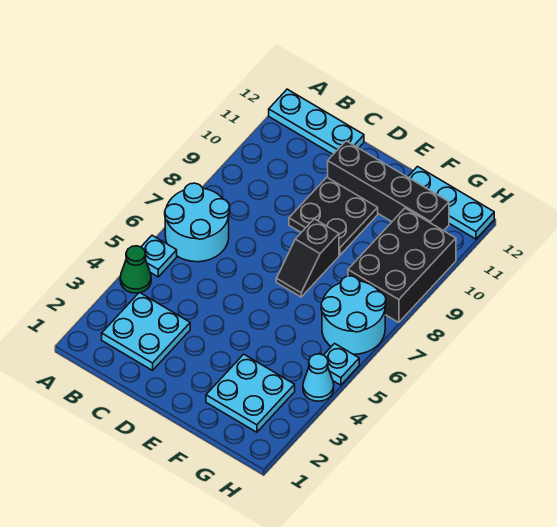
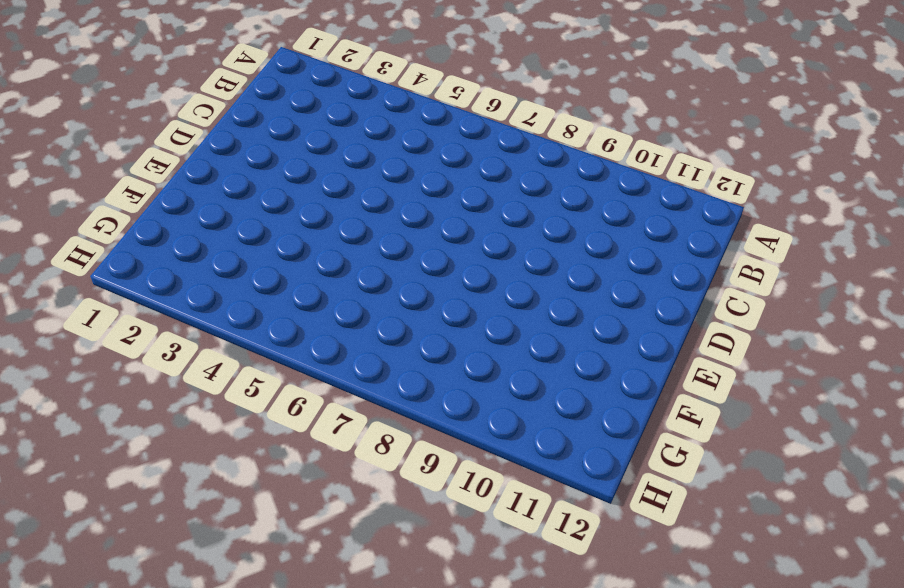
none -> green cone A4 level 1
none -> cyan plate A5 level 1
none -> cyan round brick A6:B7 level 1

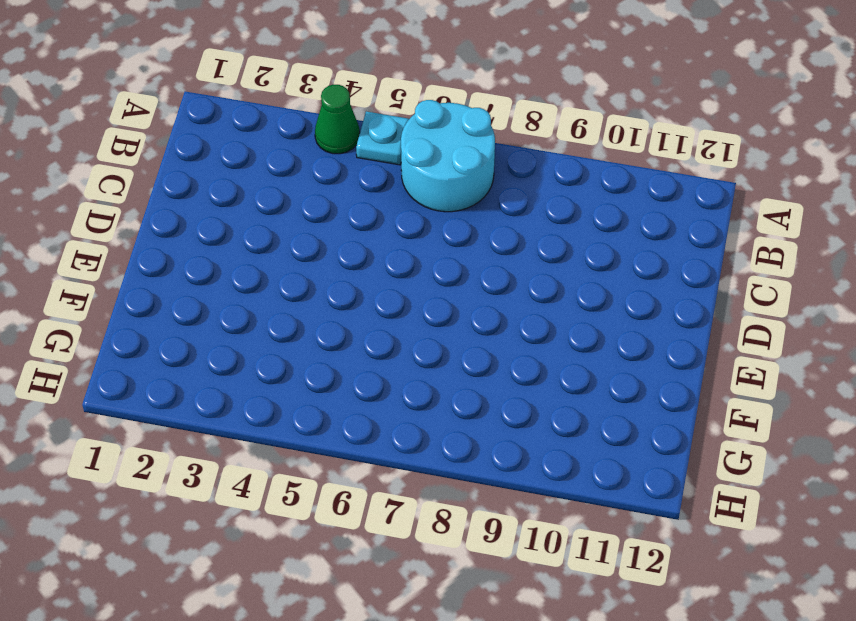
none -> cyan plate A12:C12 level 1
none -> cyan plate B2:C3 level 1
none -> black plate D9:E10 level 1

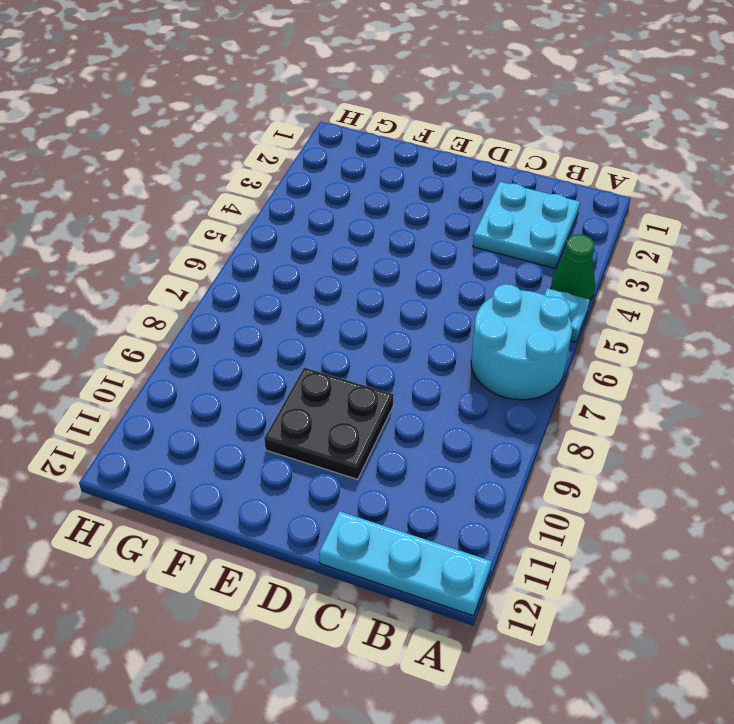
none -> black brick D11:G11 level 1
none -> black slope E7:E8 level 1 top 8
none -> cyan plate F2:G3 level 1

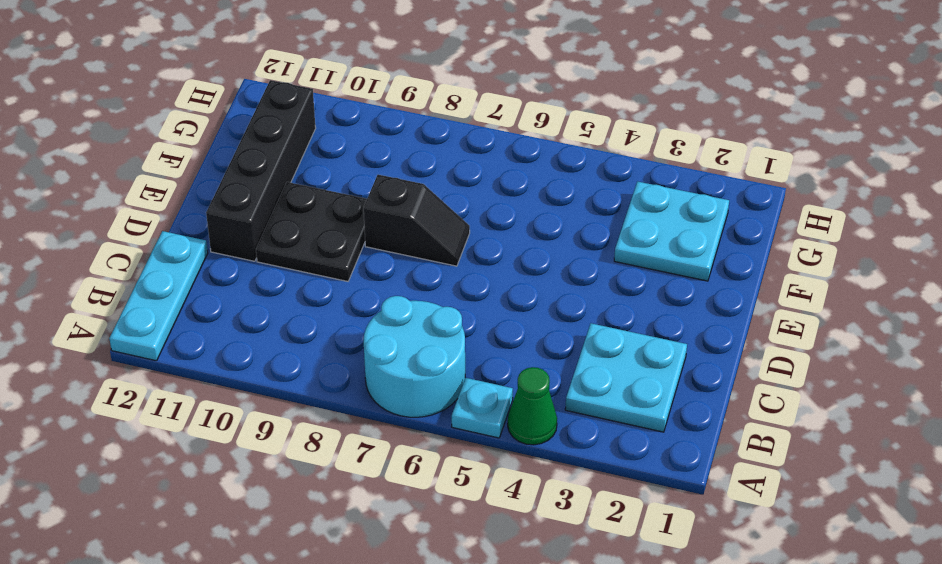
none -> cyan plate F12:H12 level 1
none -> cyan round brick G6:H7 level 1
none -> black brick G8:H10 level 1

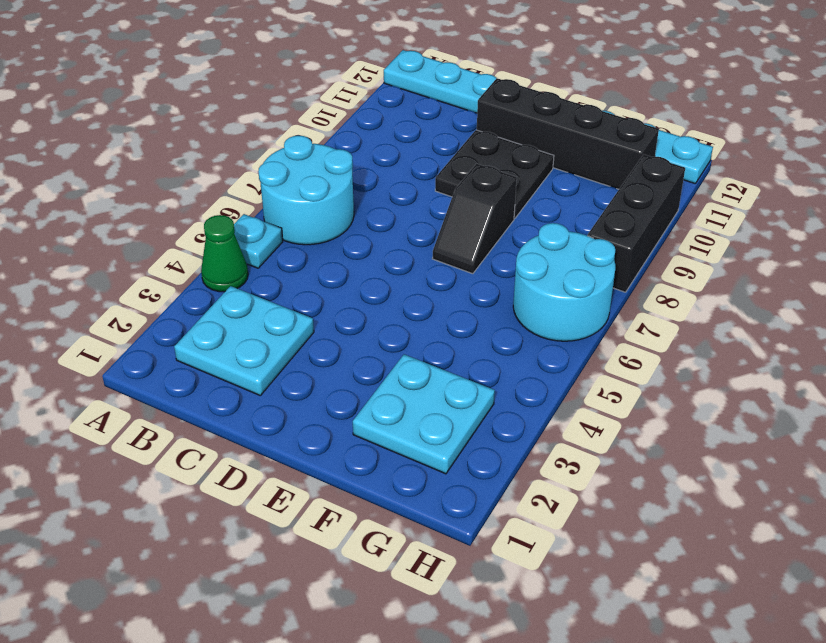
black brick H8:H10 level 1 -> black brick G8:H10 level 1
none -> cyan cone H4 level 1
none -> cyan plate H5 level 1

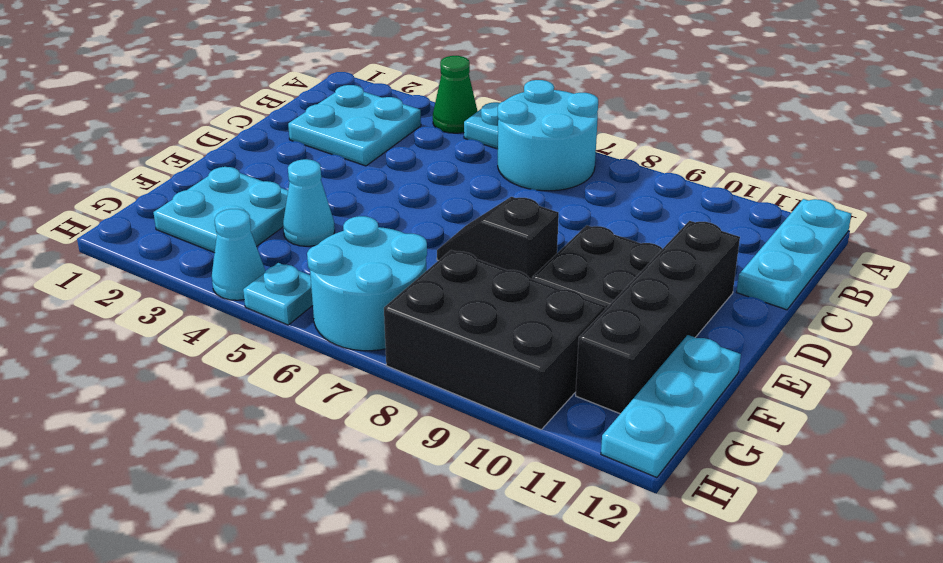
cyan cone F4 level 1 -> none

